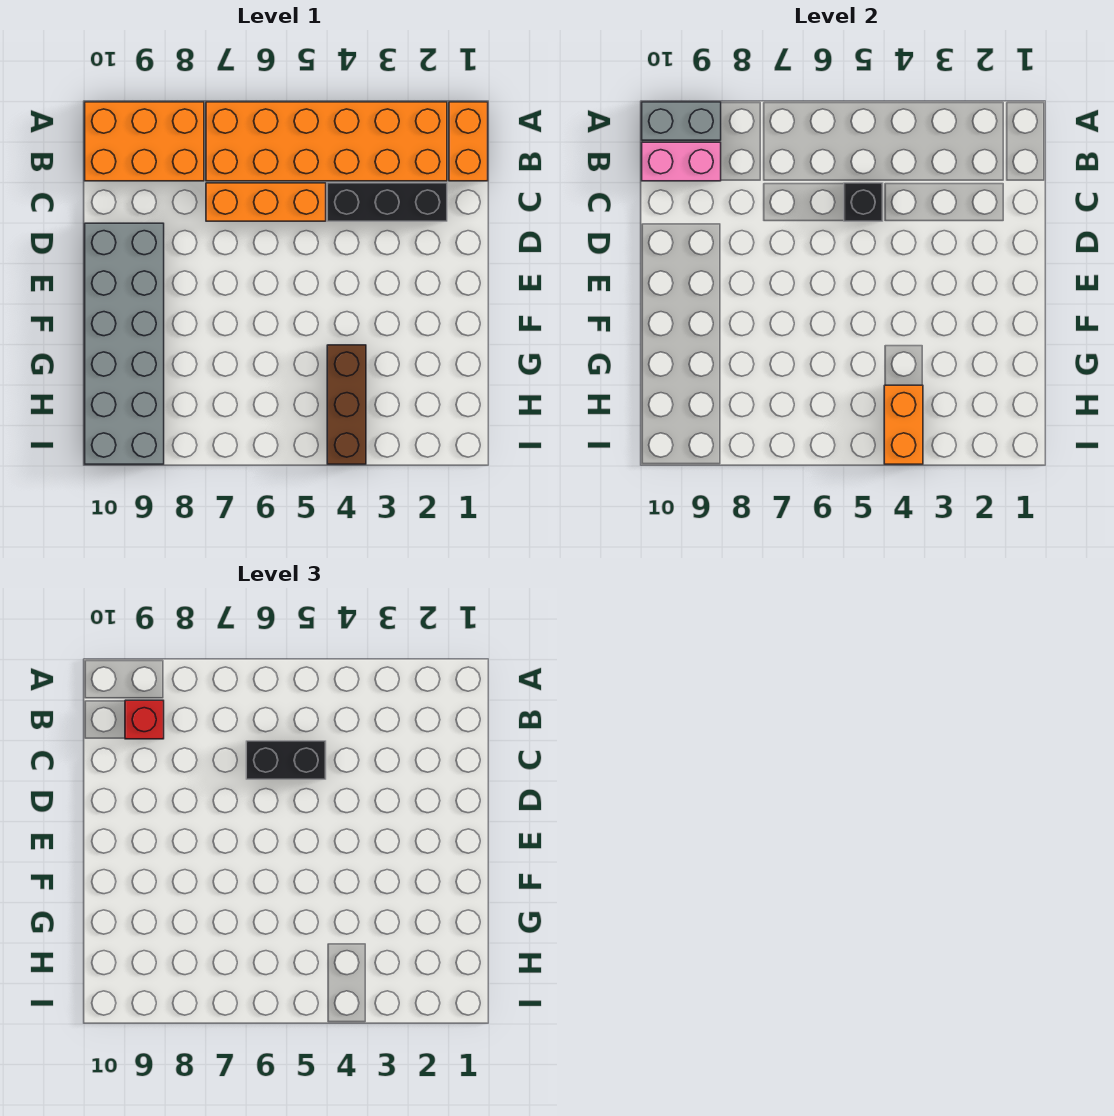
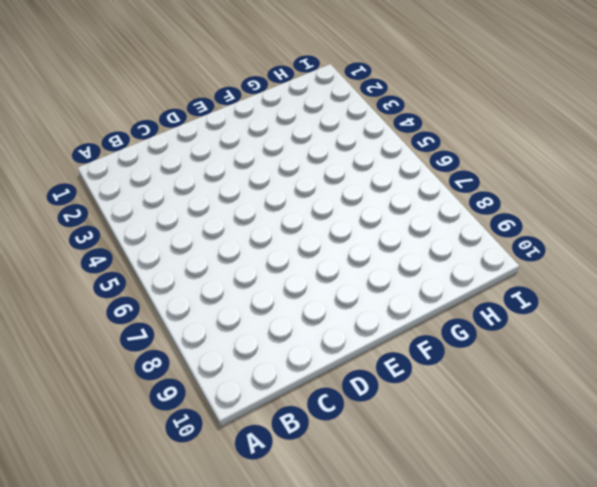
none -> orange brick A1:B1 level 1
none -> orange brick A2:B7 level 1
none -> orange brick A8:B10 level 1

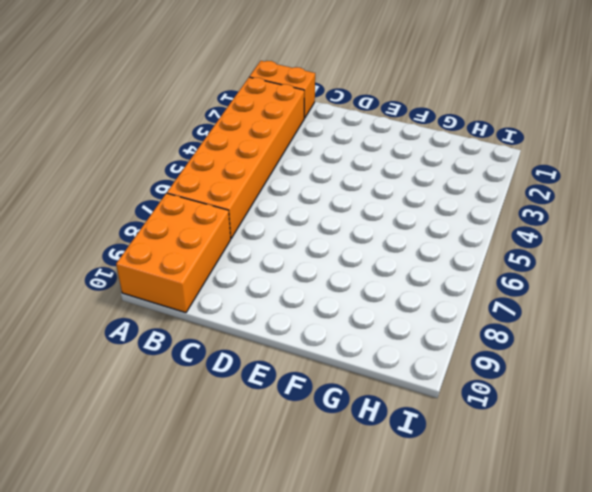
none -> black brick C2:C4 level 1
none -> orange brick C5:C7 level 1
none -> grey brick D9:I10 level 1

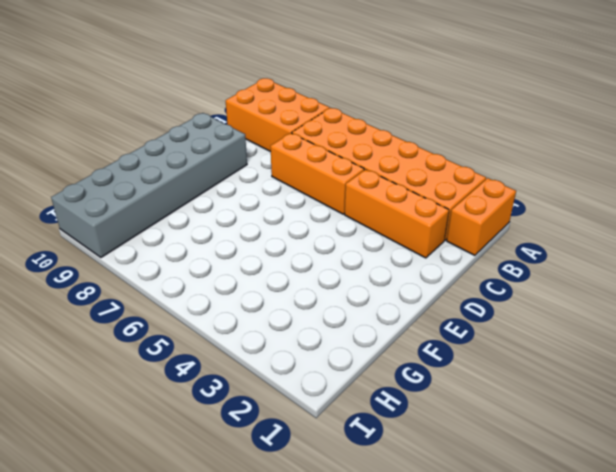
orange brick C2:C4 level 1 -> black brick C2:C4 level 1
none -> brown brick G4:I4 level 1
none -> grey brick A9:A10 level 2
none -> pink brick B9:B10 level 2

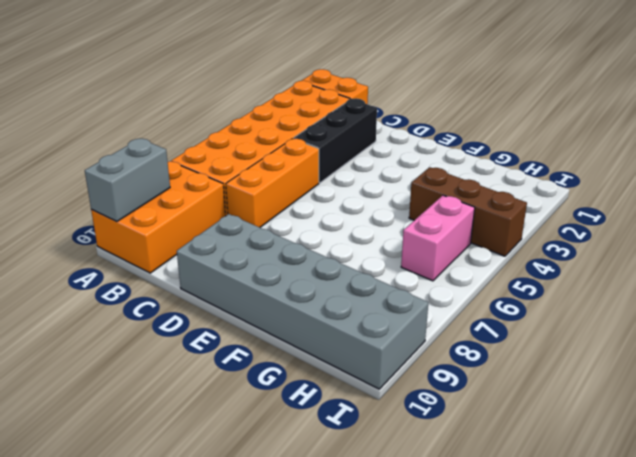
pink brick H5:H6 level 1 -> pink brick B9:B10 level 2
none -> black brick C5 level 2
none -> orange brick H4:I4 level 2
none -> red brick B9 level 3

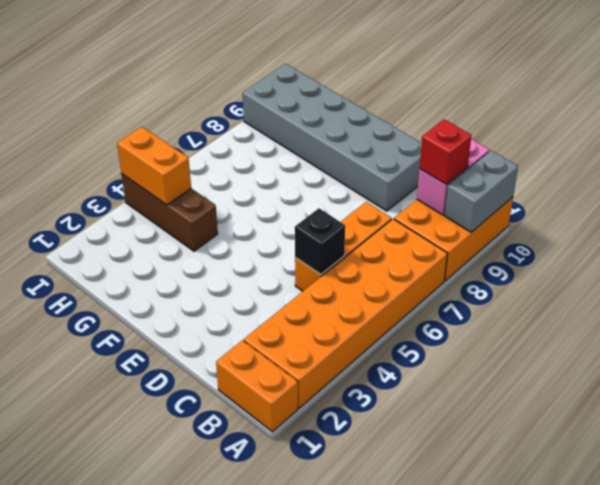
none -> black brick C2:C4 level 1
none -> black brick C5:C6 level 3

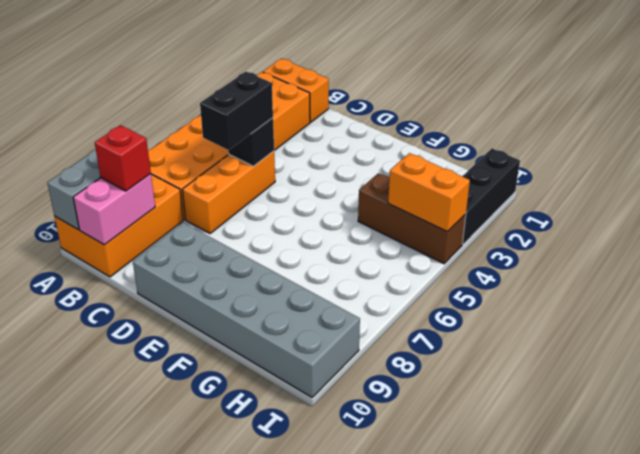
black brick I1:I3 level 1 -> black brick C2:C4 level 1

